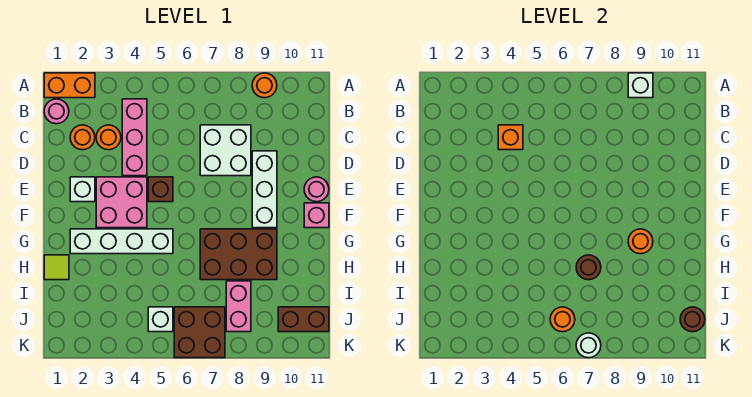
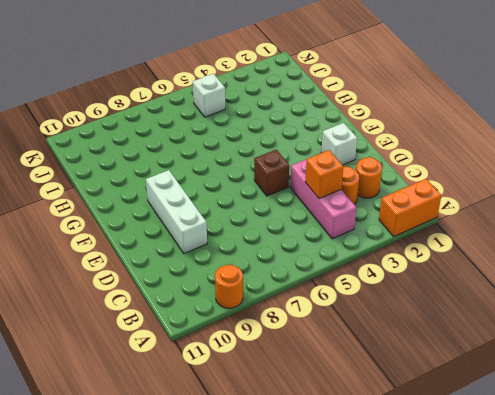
none -> pink round brick B1 level 1
none -> white brick C7:D8 level 1
none -> pink brick E3:F4 level 1

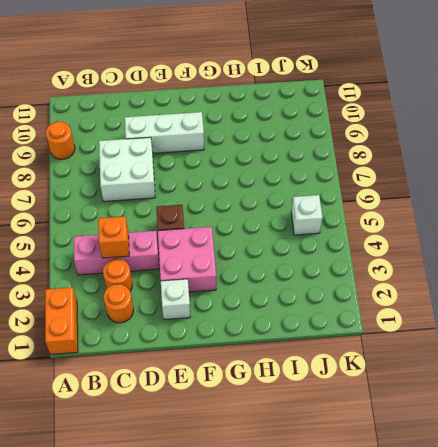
none -> pink round brick B1 level 1
none -> pink round brick E11 level 1
none -> pink brick F11 level 1

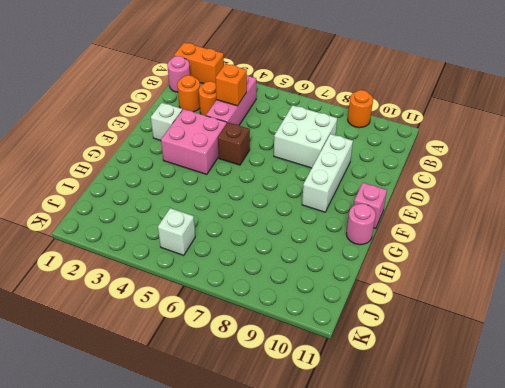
pink round brick G11 level 1 -> pink round brick E11 level 1
none -> white brick G2:G5 level 1
none -> brown brick G7:H9 level 1
none -> lime tile H1 level 1

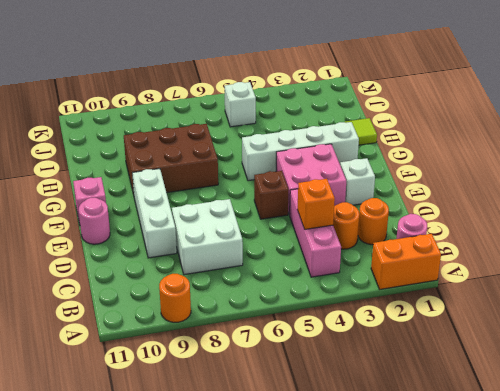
none -> pink brick I8:J8 level 1
none -> brown brick J6:K7 level 1
none -> brown brick J10:J11 level 1

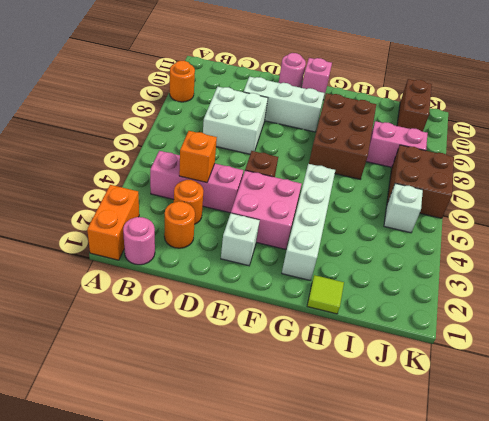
none -> white brick A9 level 2
none -> orange round brick G9 level 2
none -> brown round brick H7 level 2

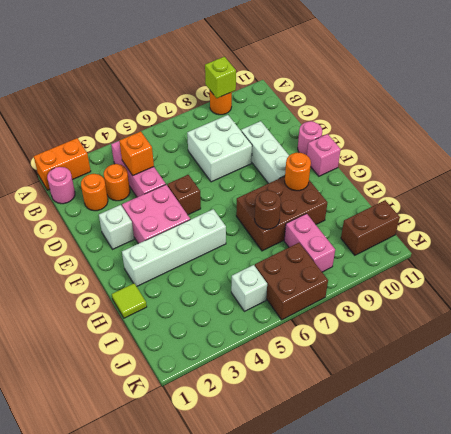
lime brick A9 level 2 -> white brick A9 level 2
none -> orange round brick J6 level 2
none -> brown round brick J11 level 2
none -> white round brick K7 level 2

